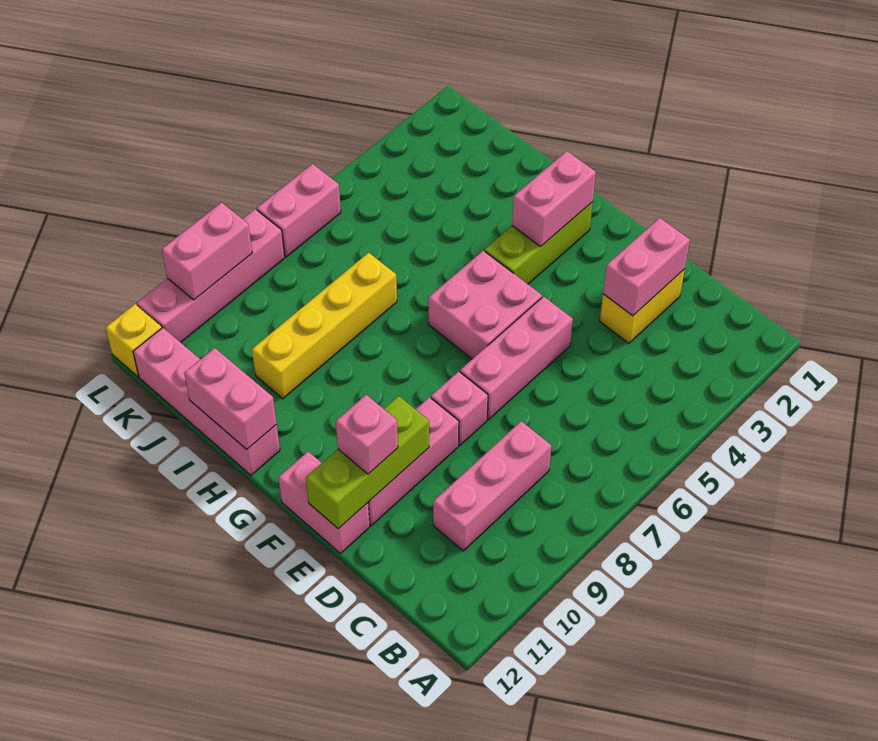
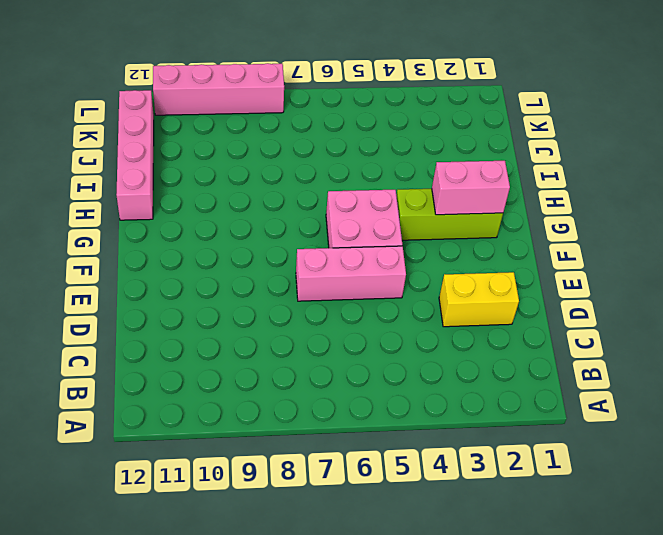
none -> pink brick C8:C10 level 1
none -> pink brick E8 level 1
none -> pink brick E9:E11 level 1

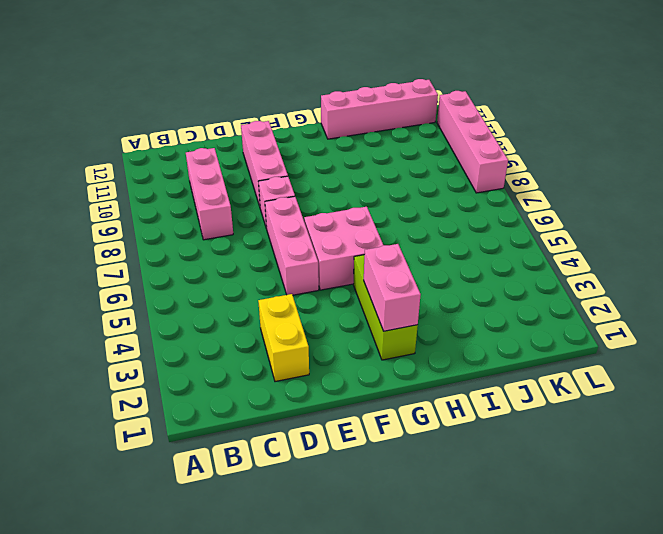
none -> pink brick E12:F12 level 1
none -> yellow brick I7:I10 level 1
none -> pink brick L6:L7 level 1

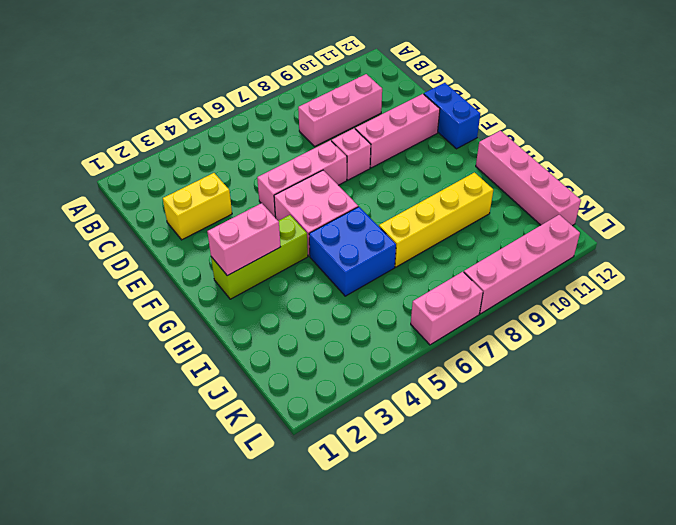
blue brick E12:F12 level 1 -> pink brick E12:F12 level 1
blue brick H5:I6 level 1 -> none
none -> yellow brick L12 level 1
none -> pink brick D2:D3 level 2
none -> lime brick E10:E12 level 2

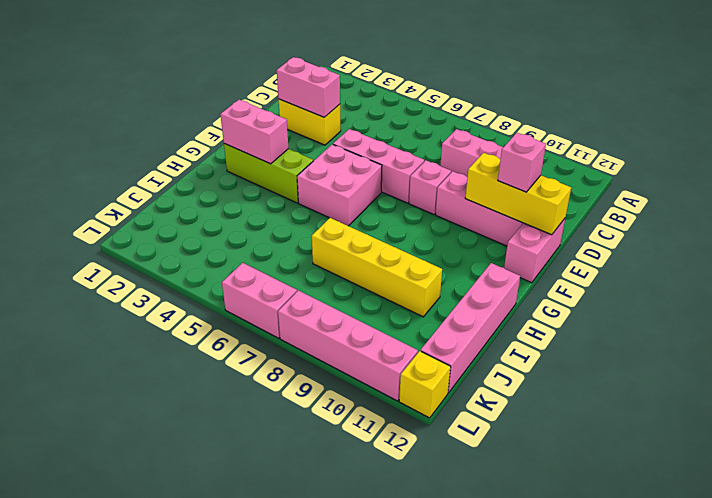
yellow brick E10:E12 level 2 -> lime brick E10:E12 level 2
none -> pink brick H12:I12 level 2
none -> pink brick L9:L10 level 2

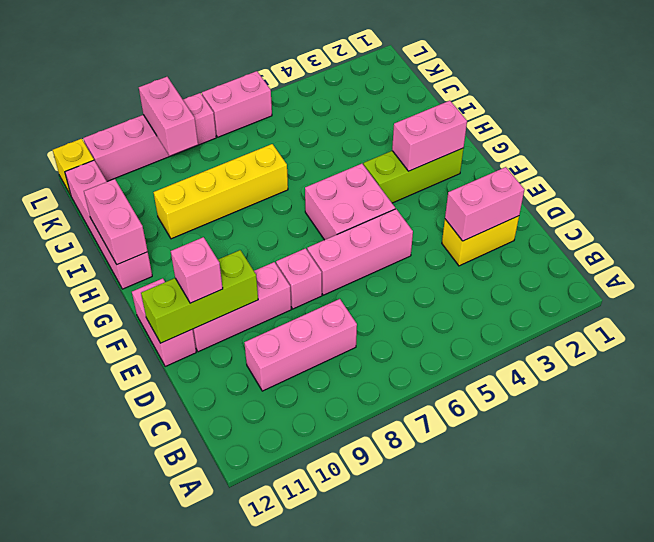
pink brick K9:L9 level 2 -> pink brick L9:L10 level 2

